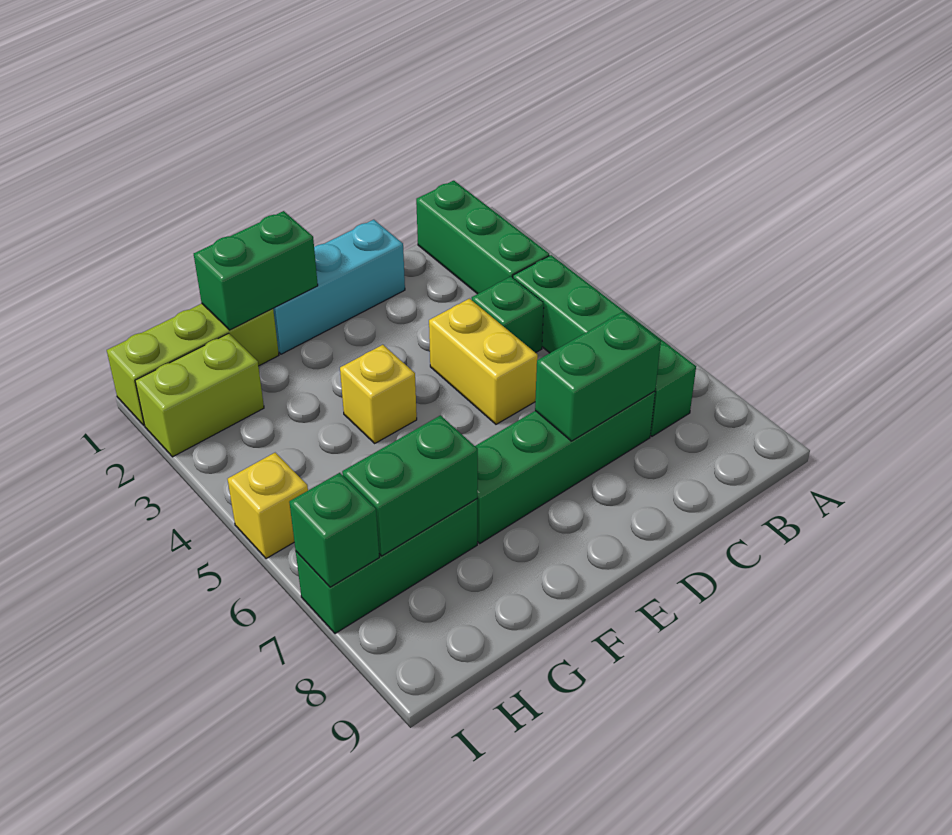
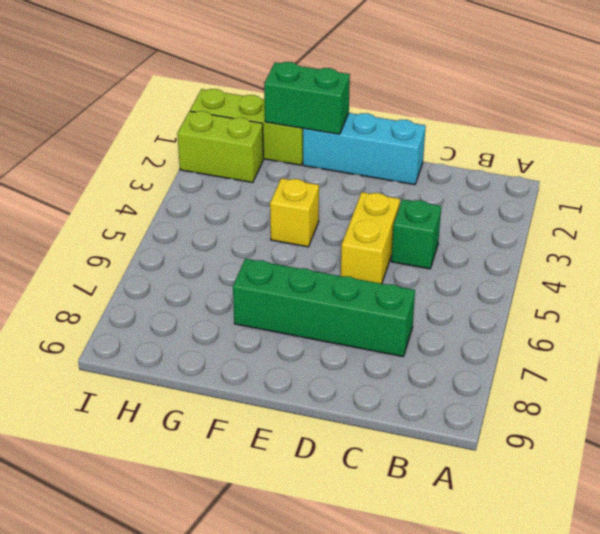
none -> green brick B1:B3 level 1
none -> green brick B4:B7 level 1
none -> green brick G7:I7 level 1

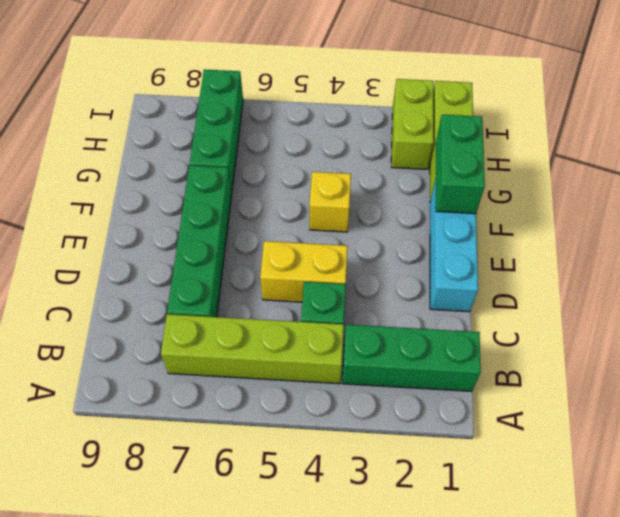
lime brick B4:B7 level 1 -> green brick B4:B7 level 1
none -> yellow brick I5 level 1
none -> green brick C7:D7 level 2
none -> green brick G7:H7 level 2

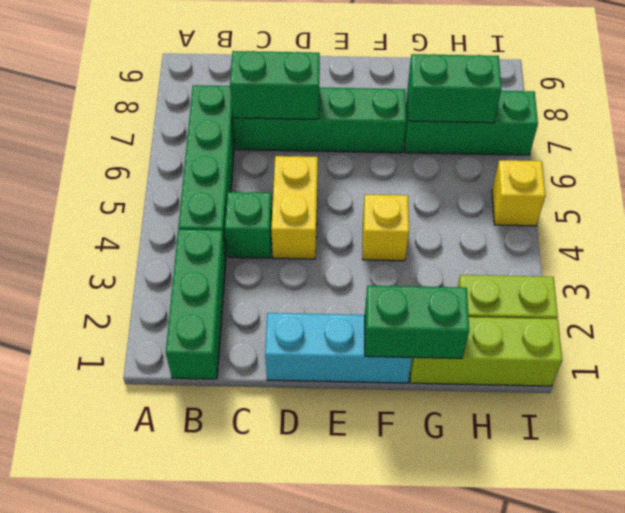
none -> green brick I7 level 2

